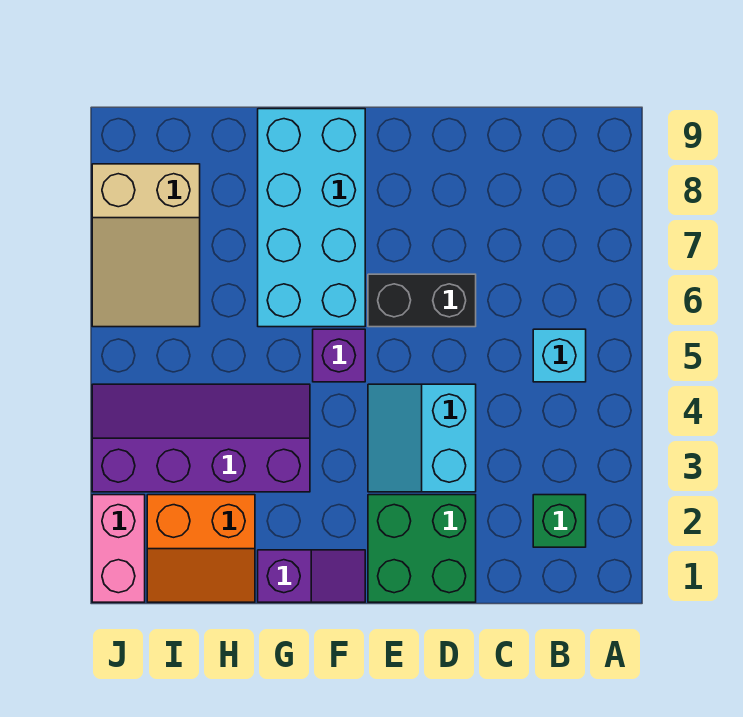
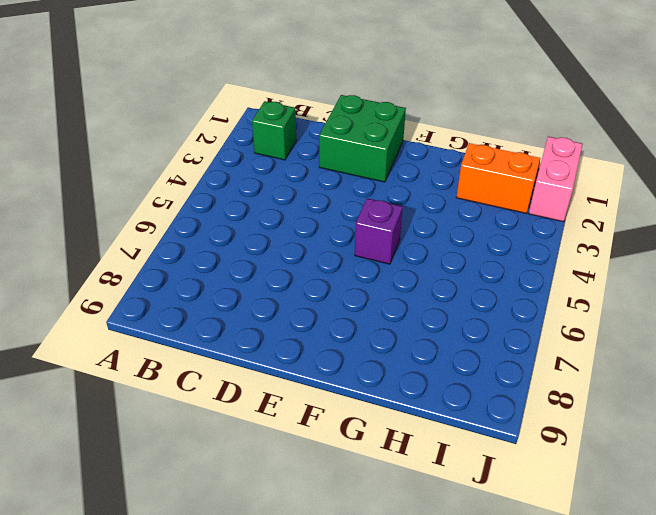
none -> cyan brick B5 level 1
none -> cyan slope D3:E4 level 1 top D
none -> black brick D6:E6 level 1

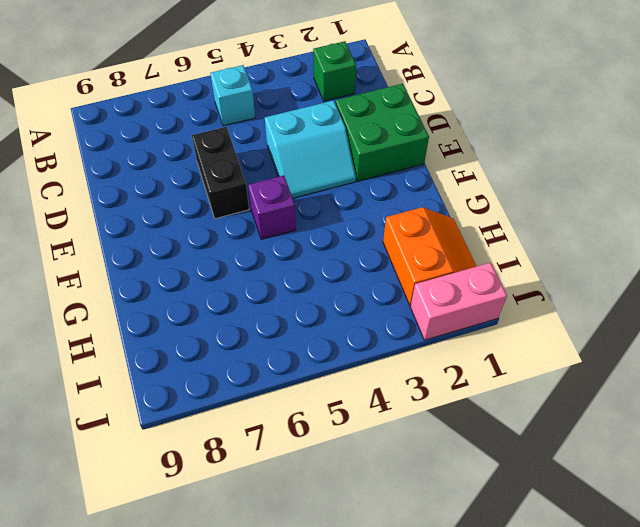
none -> purple slope F1:G1 level 1 top G
none -> cyan brick F6:G9 level 1
none -> purple slope G3:J4 level 1 top 3

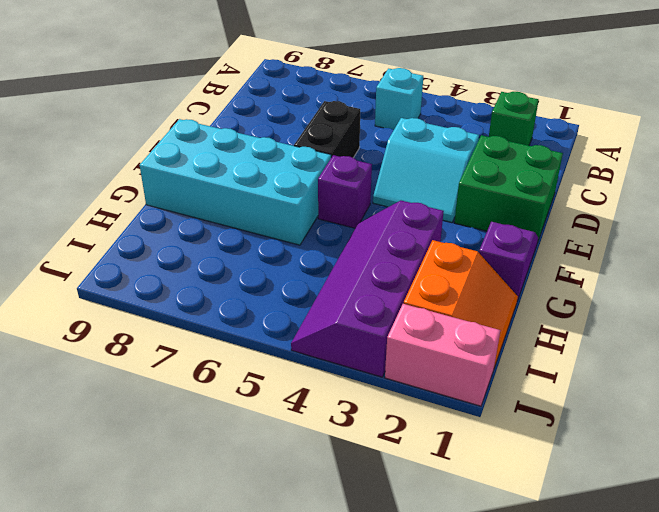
none -> tan slope I6:J8 level 1 top 8

